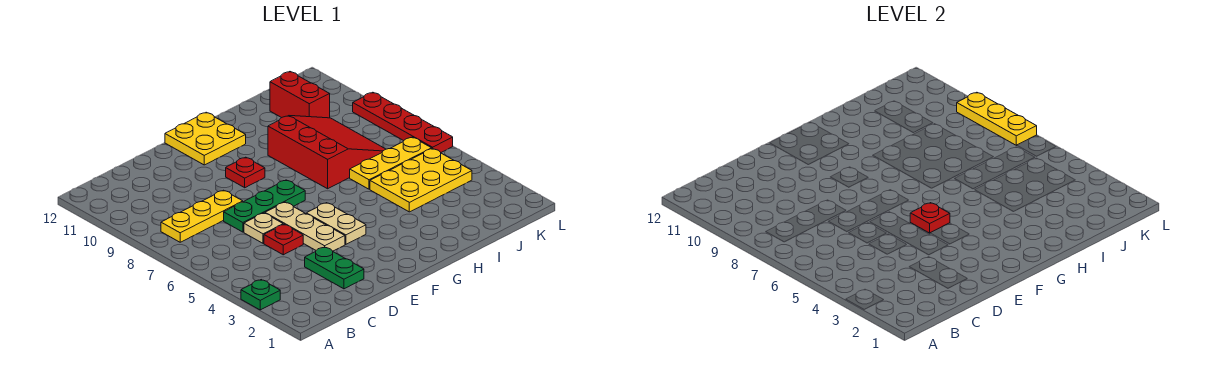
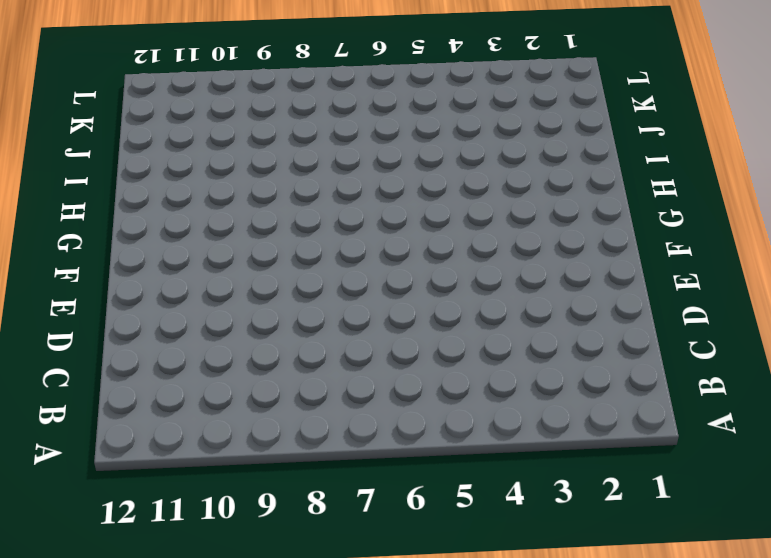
none -> green plate A3 level 1
none -> yellow plate B8:D8 level 1
none -> green plate D2:D3 level 1

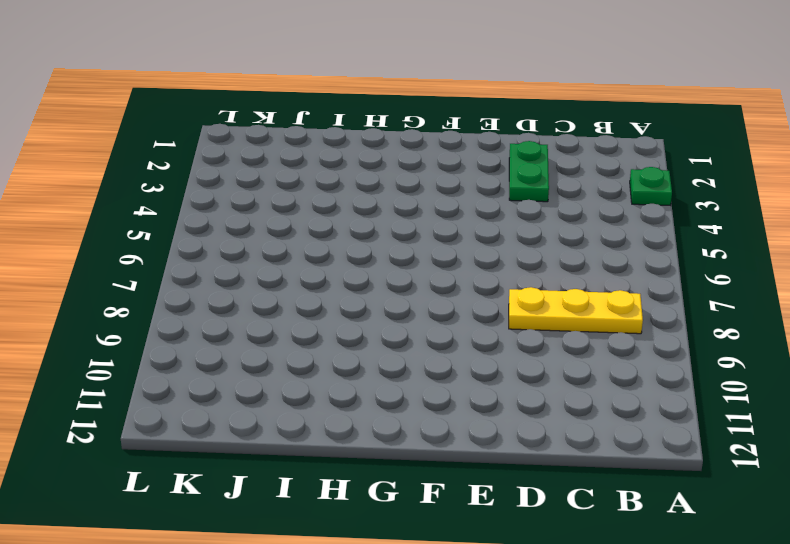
none -> red plate D5 level 1
none -> tan plate D6 level 1
none -> green plate D7:F7 level 1

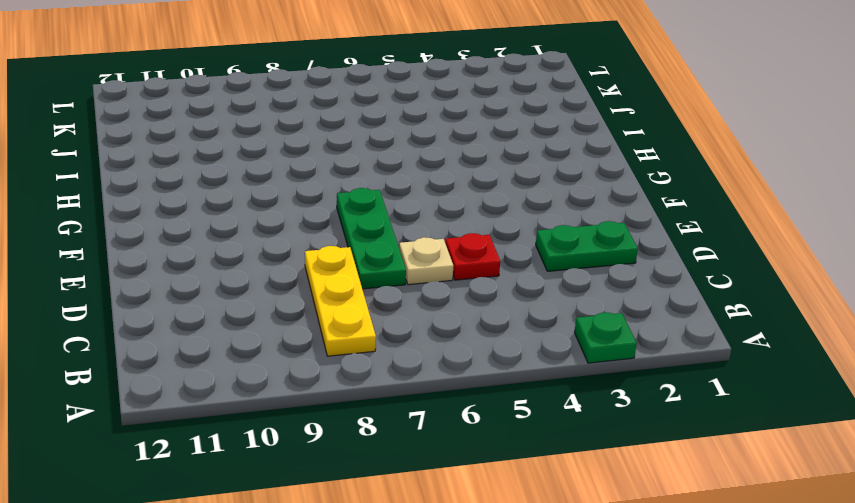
none -> tan plate E4:E6 level 1
none -> tan plate F4:F5 level 1
none -> red plate F9 level 1

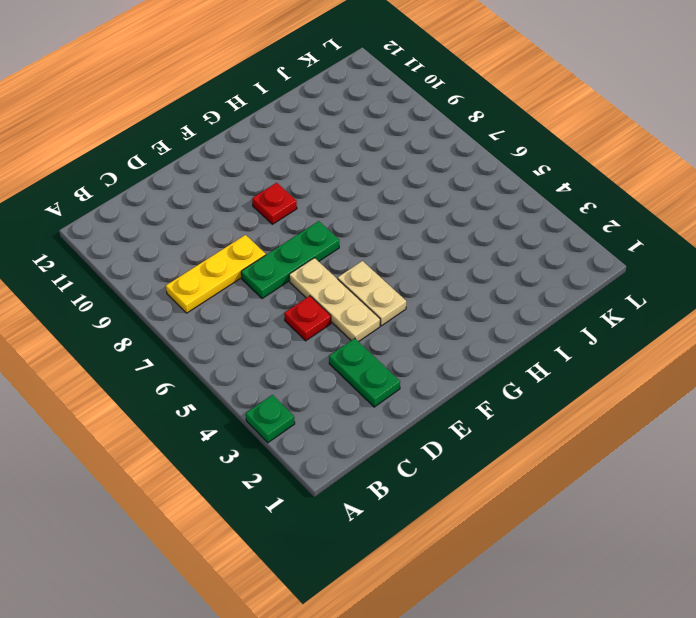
none -> tan plate D6 level 1
none -> yellow plate F11:G12 level 1
none -> red slope H7:J9 level 1 top H

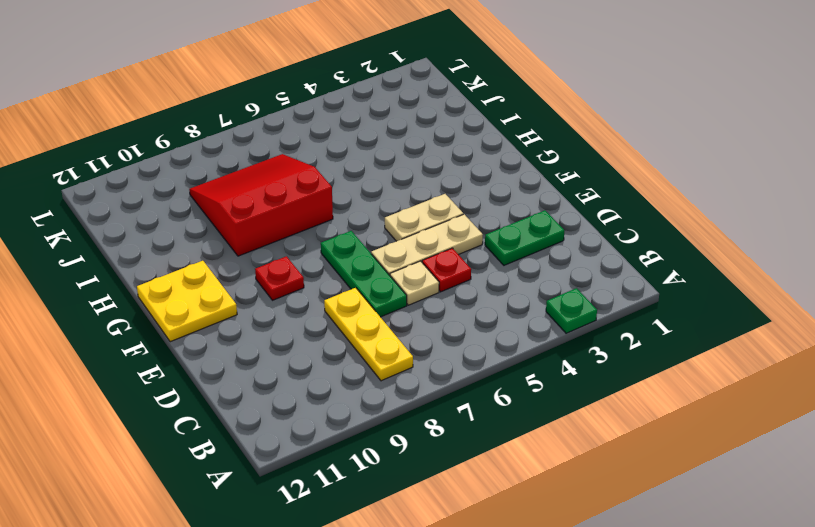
none -> yellow plate I4:K5 level 1
none -> yellow plate I6:K6 level 1
none -> red brick J10:J11 level 1

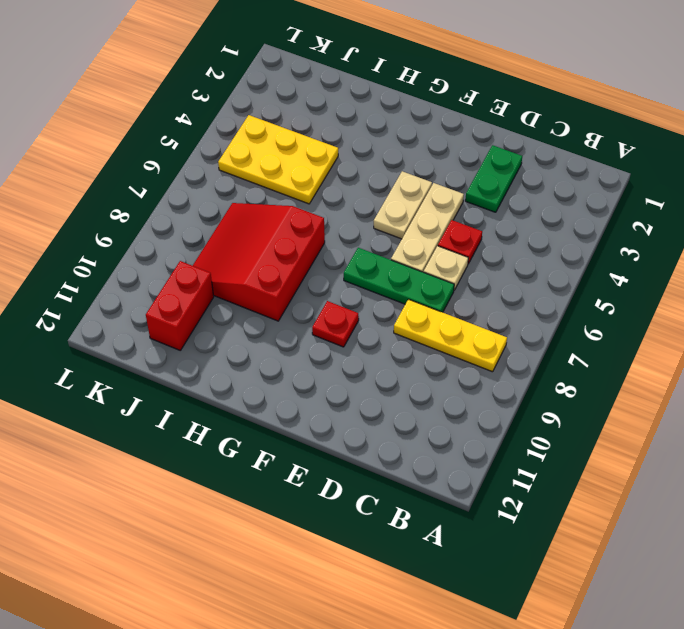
none -> green plate A3 level 1
none -> yellow plate F11:G12 level 1
none -> yellow plate I6:K6 level 1

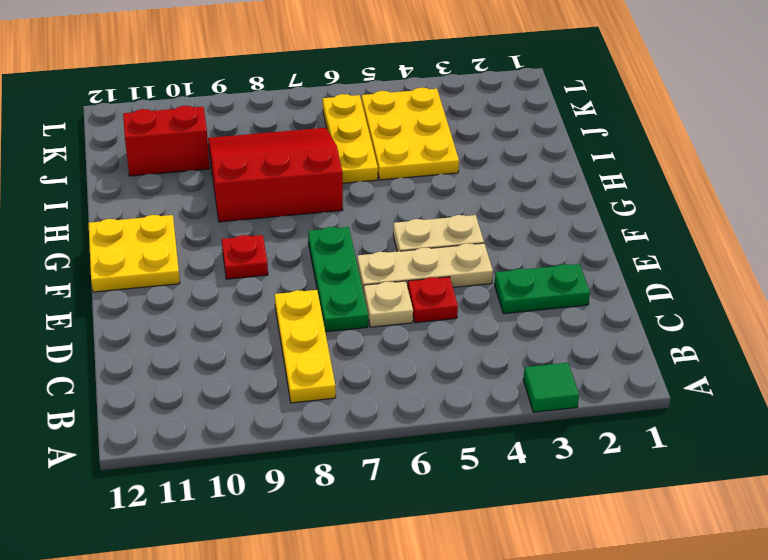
green tile A3 level 1 -> green plate A3 level 1
none -> red plate L6:L9 level 1
none -> red plate F5 level 2
none -> yellow plate L7:L9 level 2

